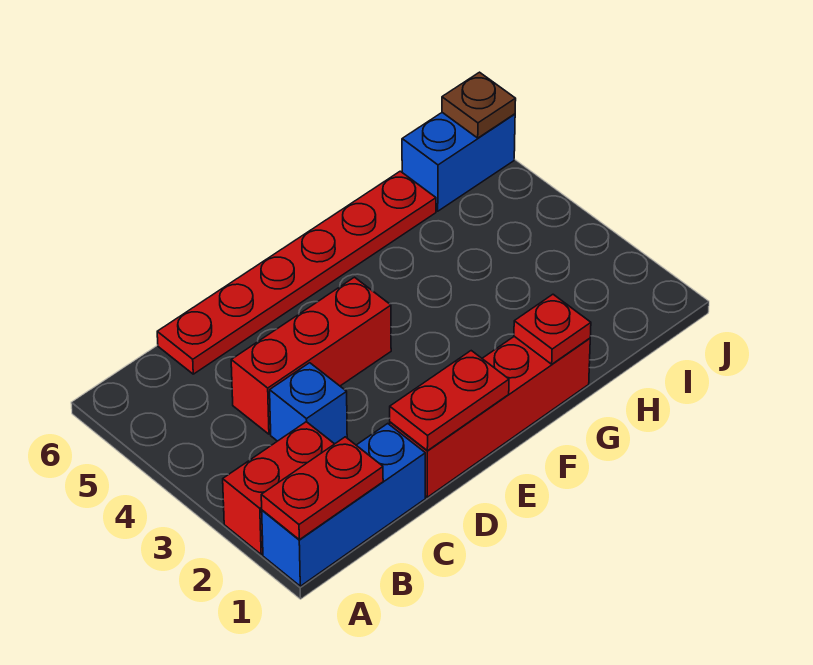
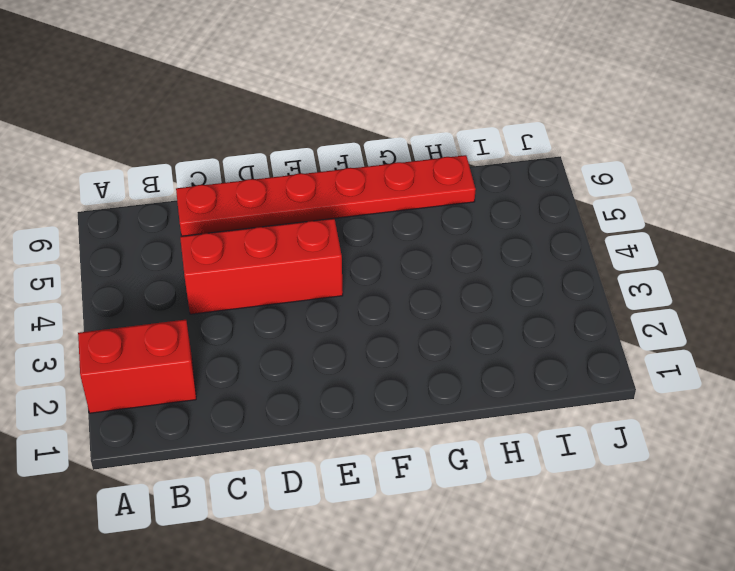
none -> blue brick A1:C1 level 1
none -> blue brick C3 level 1

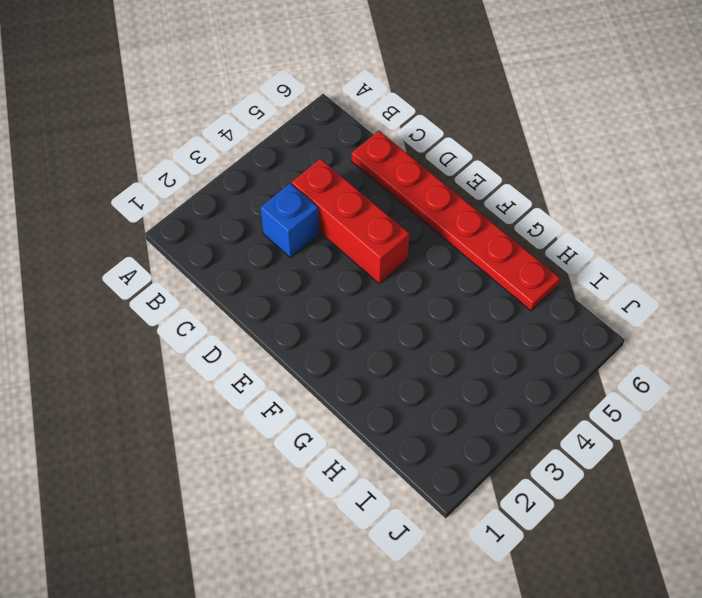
none -> blue brick A1:C1 level 1
none -> red brick A2:B2 level 1

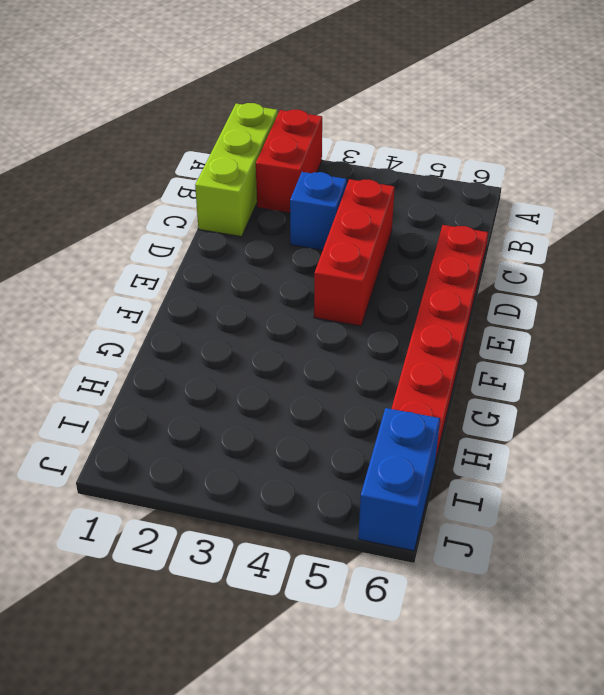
lime brick A1:C1 level 1 -> blue brick A1:C1 level 1
none -> red brick D1:G1 level 1
none -> red plate A1:B1 level 2

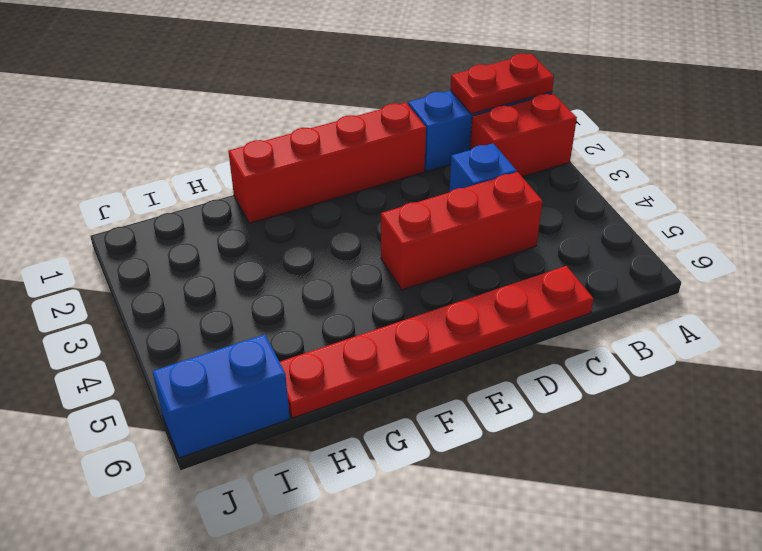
none -> red plate D1:E1 level 2
none -> red plate G1 level 2

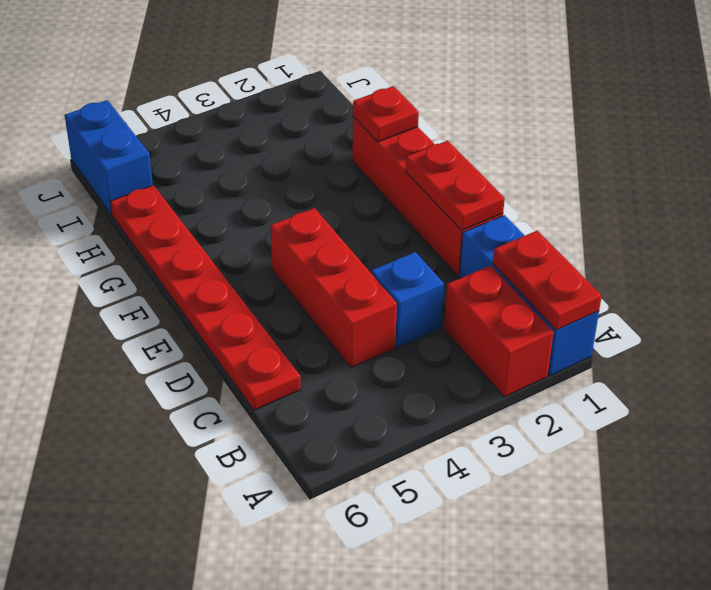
none -> brown plate J6 level 2

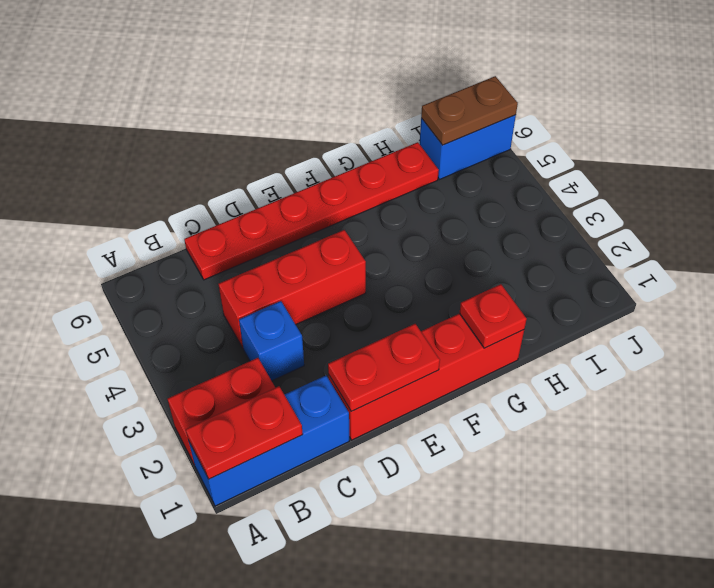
brown plate I6:J6 level 2 -> brown plate J6 level 2

